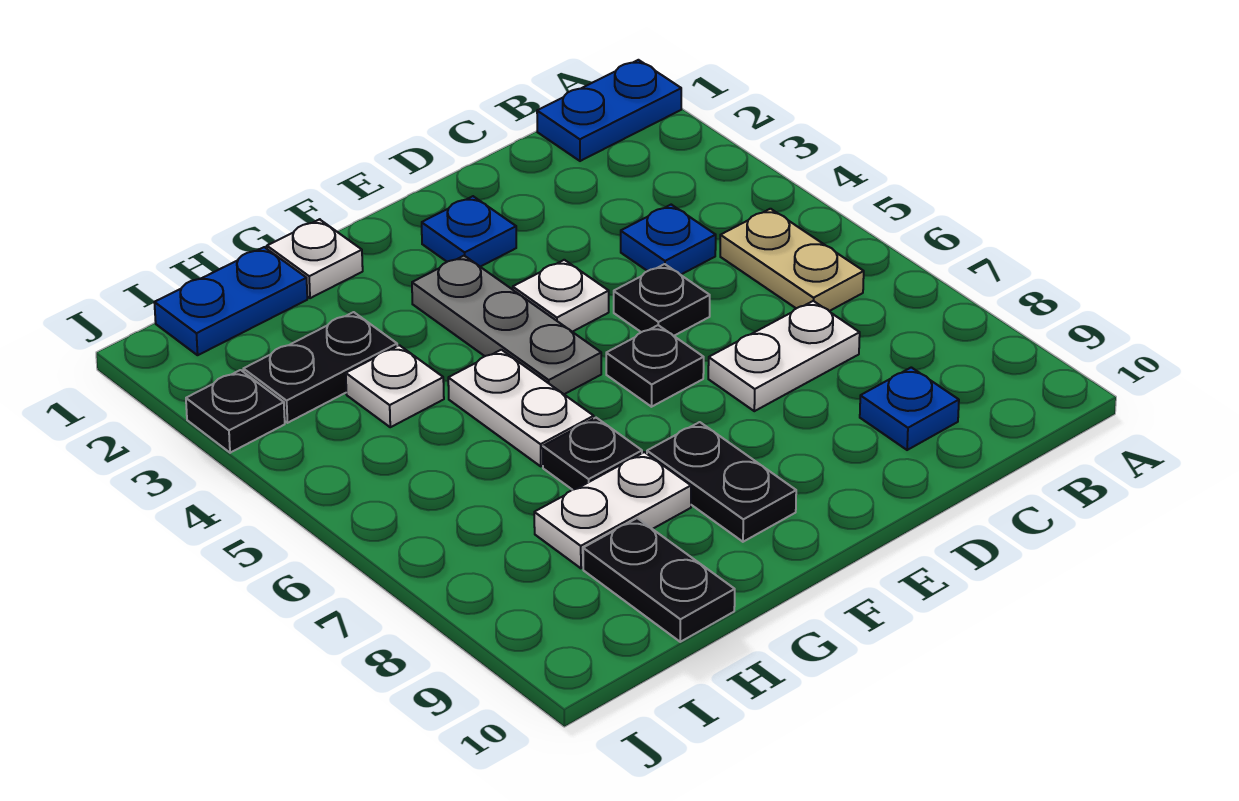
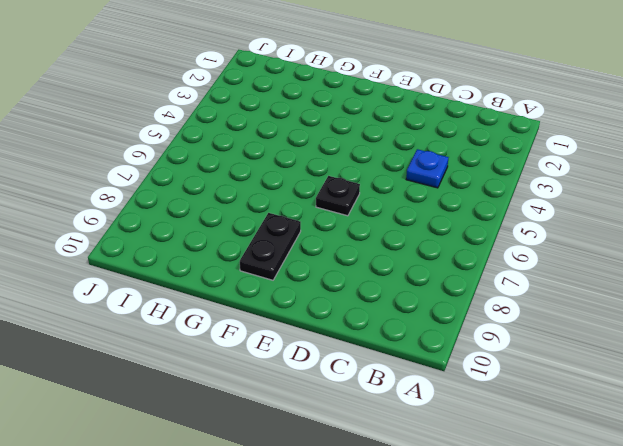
none -> blue plate A1:B1 level 1
none -> tan plate B5:B6 level 1
none -> white plate C7:D7 level 1

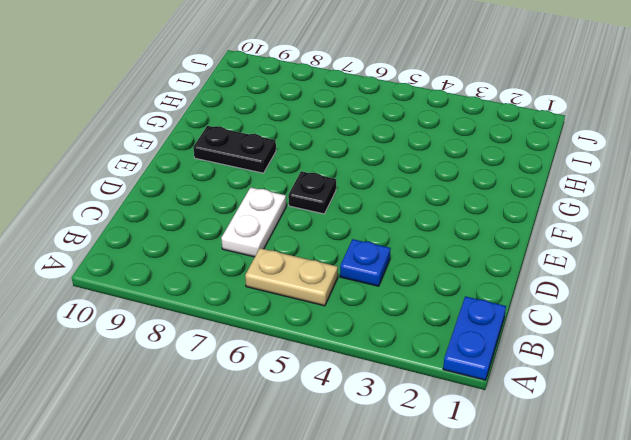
none -> blue plate C9 level 1
none -> black plate D5 level 1
none -> blue plate E2 level 1

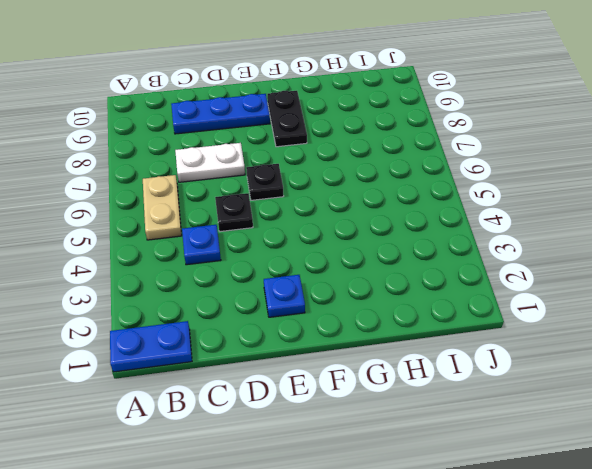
blue plate C9:E9 level 1 -> blue plate C9 level 1
none -> white plate E4 level 1
none -> grey plate F3:F5 level 1
none -> white plate G1 level 1

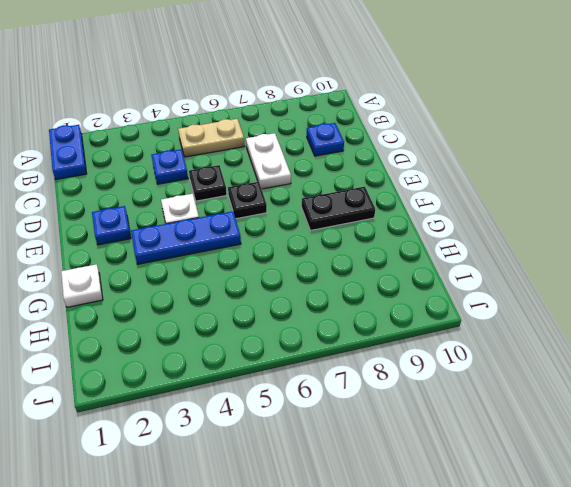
blue plate F3:F5 level 1 -> grey plate F3:F5 level 1
none -> white plate G5:G6 level 1
none -> black plate G7 level 1
none -> white plate G8:H8 level 1

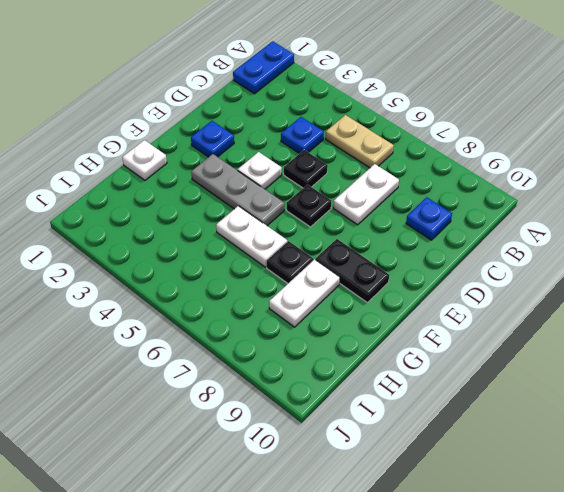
none -> blue plate H1:I1 level 1
none -> black plate H3:I3 level 1
none -> white plate H4 level 1

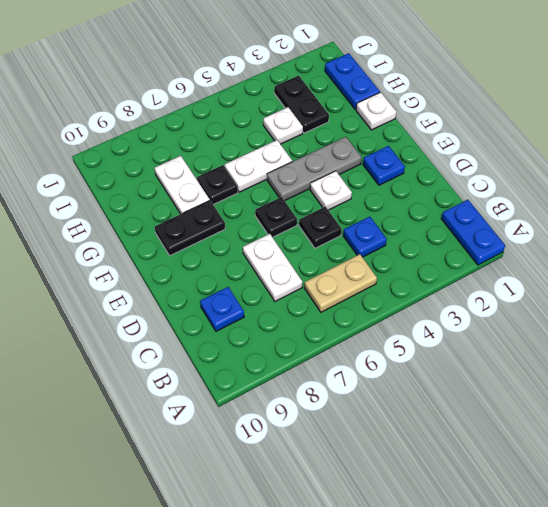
none -> black plate H9:H10 level 1
none -> black plate J3 level 1

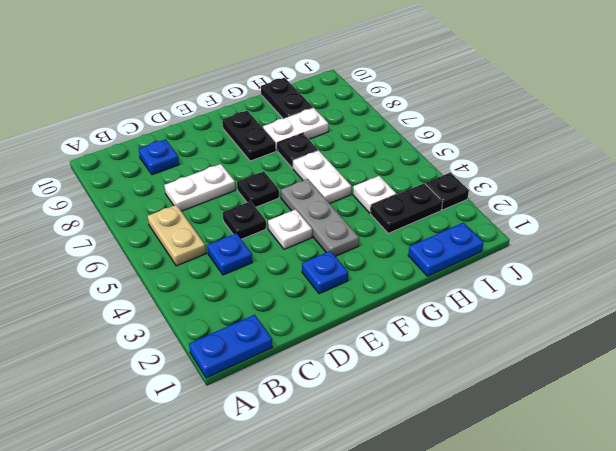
none -> white plate G1 level 1

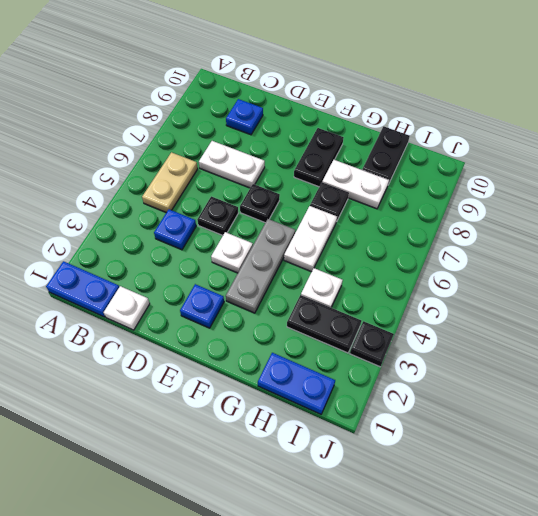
white plate C1 level 1 -> white plate G1 level 1

